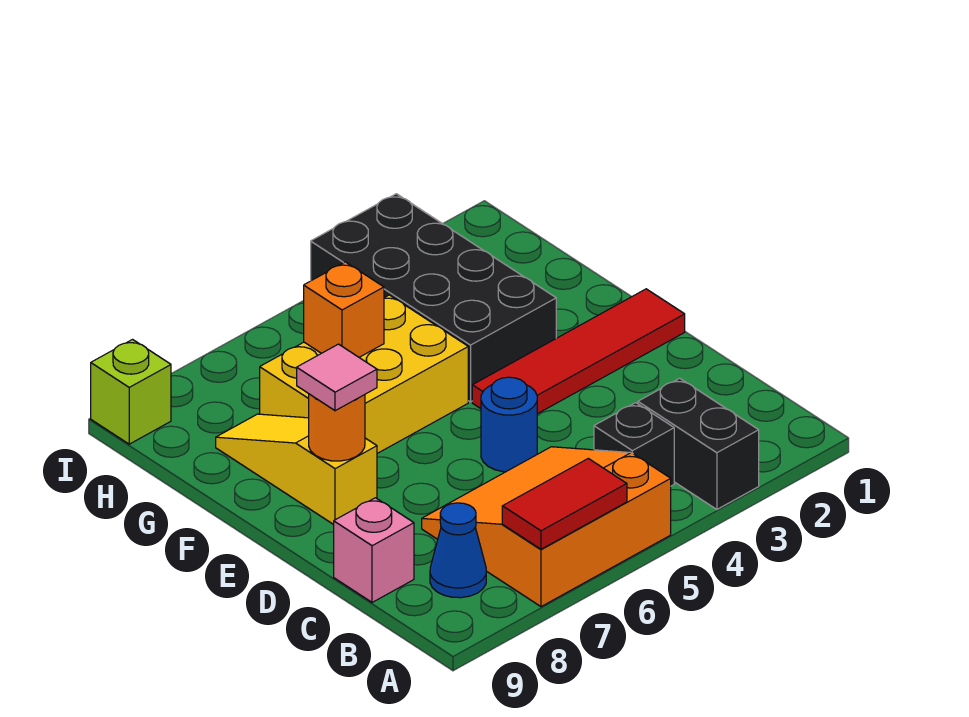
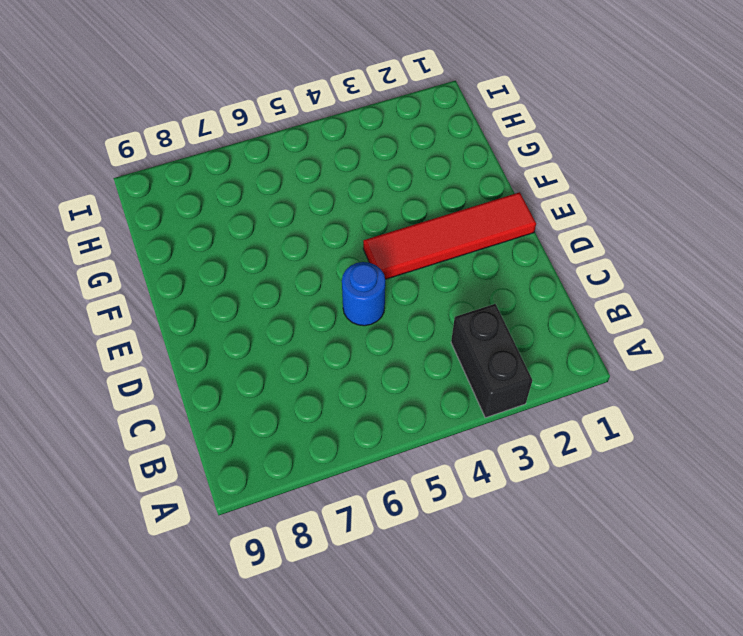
none -> orange slope A5:C7 level 1 top A
none -> black brick B4 level 1
none -> blue cone B8 level 1

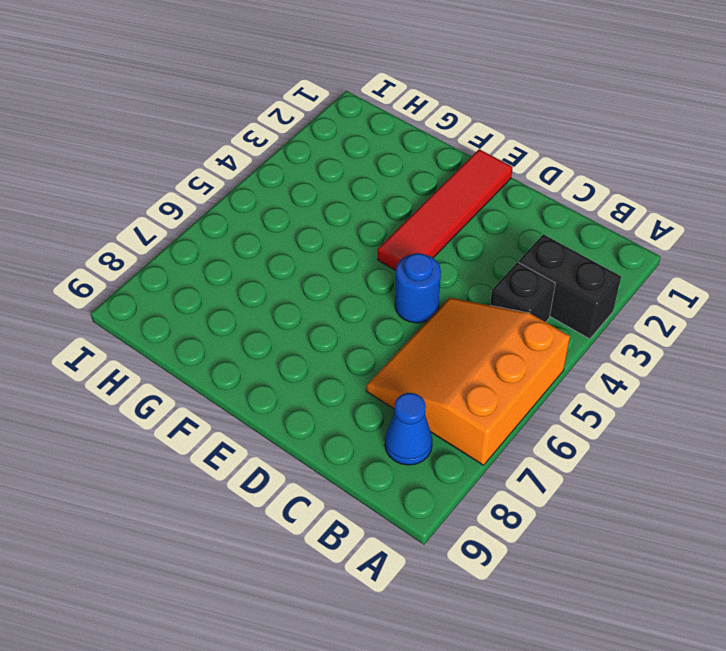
none -> pink brick C9 level 1
none -> yellow slope E8:G8 level 1 top E
none -> black brick F3:I4 level 1

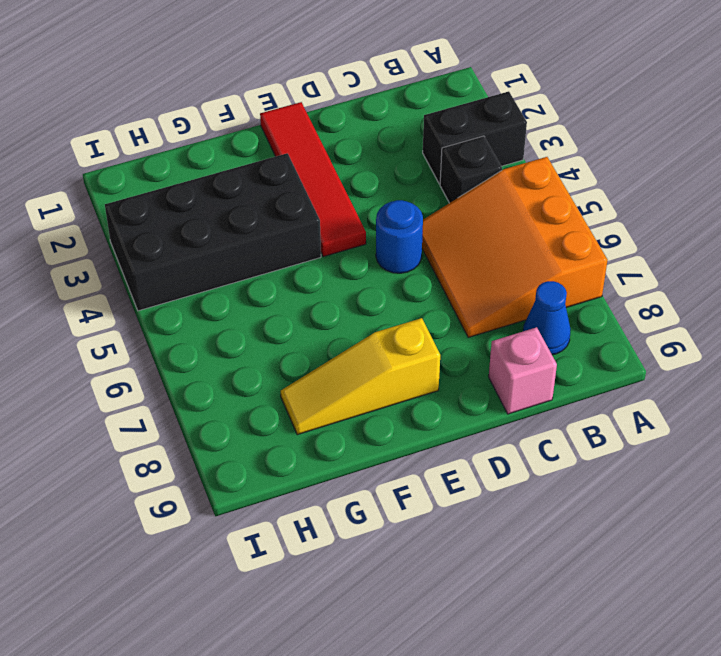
none -> yellow brick F5:G7 level 1
none -> lime brick I9 level 1
none -> red tile A6:A7 level 2

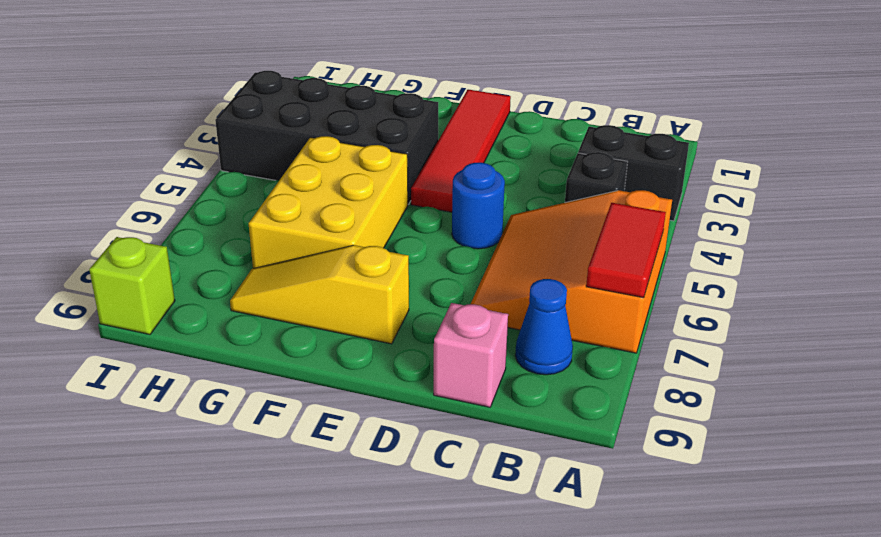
none -> orange round brick E8 level 2
none -> orange brick G6 level 2
none -> pink tile E8 level 3

